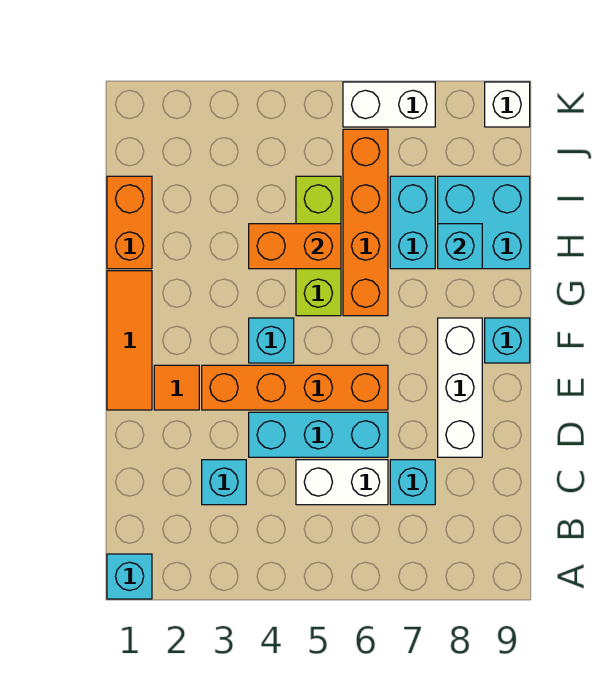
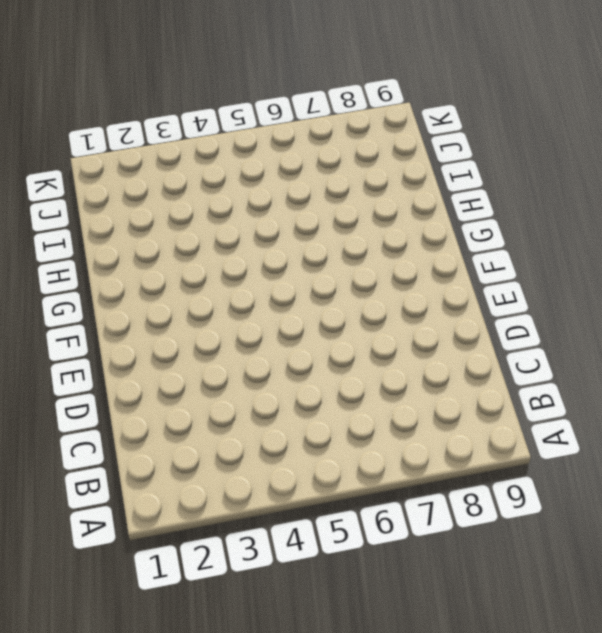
none -> cyan brick A1 level 1
none -> cyan brick C3 level 1
none -> white brick C5:C6 level 1

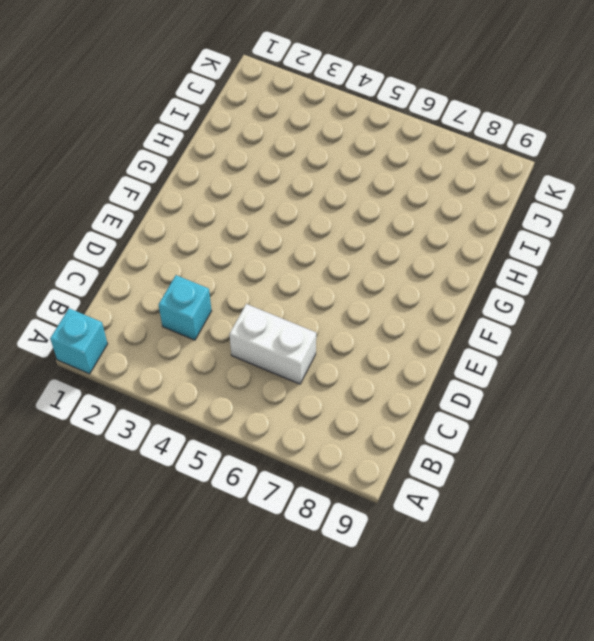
none -> cyan brick C7 level 1
none -> cyan brick D4:D6 level 1
none -> white brick D8:F8 level 1

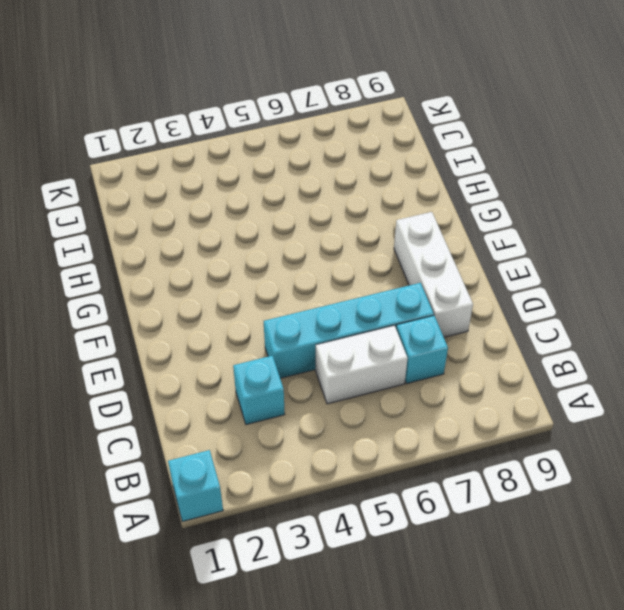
cyan brick D4:D7 level 1 -> cyan brick D4:D6 level 1
none -> orange tile E1:G1 level 1
none -> orange tile E2 level 1
none -> orange brick E3:E6 level 1

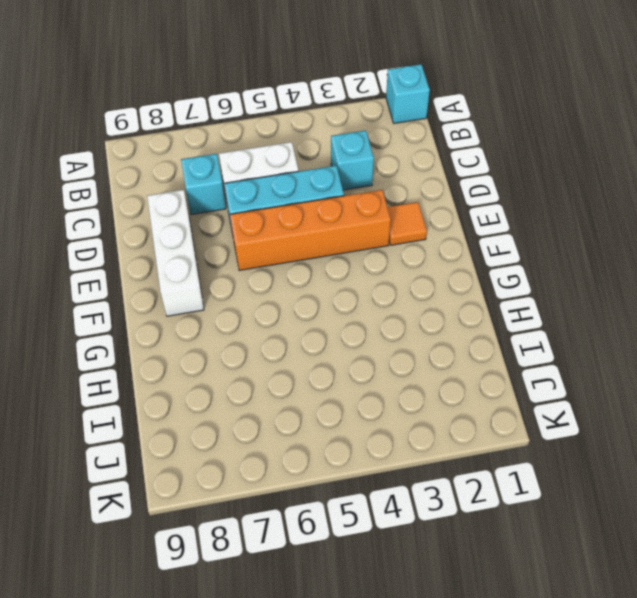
none -> orange tile E1:G1 level 1
none -> cyan brick F4 level 1
none -> cyan brick F9 level 1

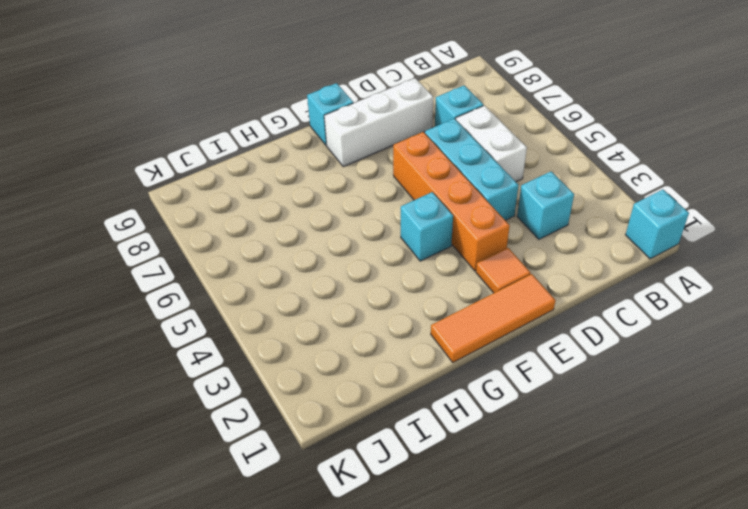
none -> lime brick G5:I5 level 1
none -> orange brick G6:J6 level 1
none -> orange brick H1:I1 level 1

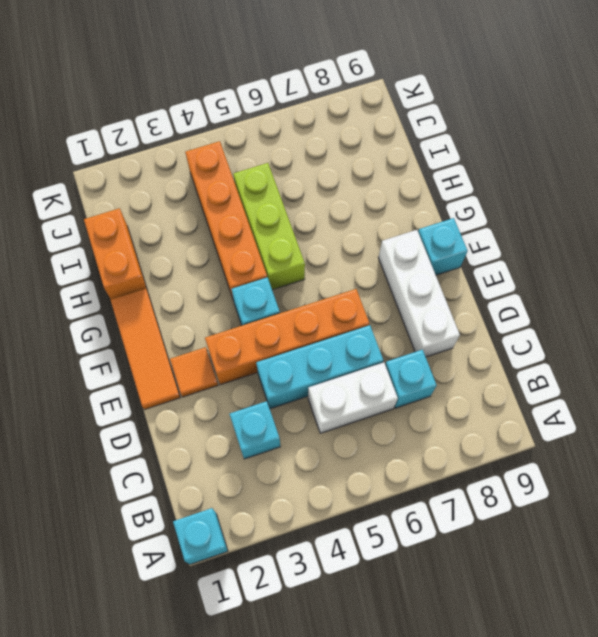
orange brick G4:J4 level 1 -> orange brick G6:J6 level 1
none -> cyan brick H7:I7 level 1
none -> cyan brick H8:I9 level 1
none -> white brick K6:K7 level 1

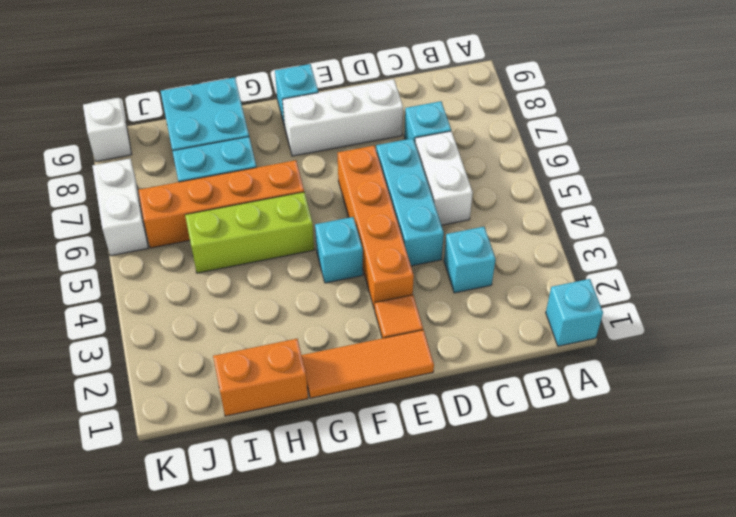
none -> orange brick H4:H5 level 2
none -> cyan brick H8 level 2

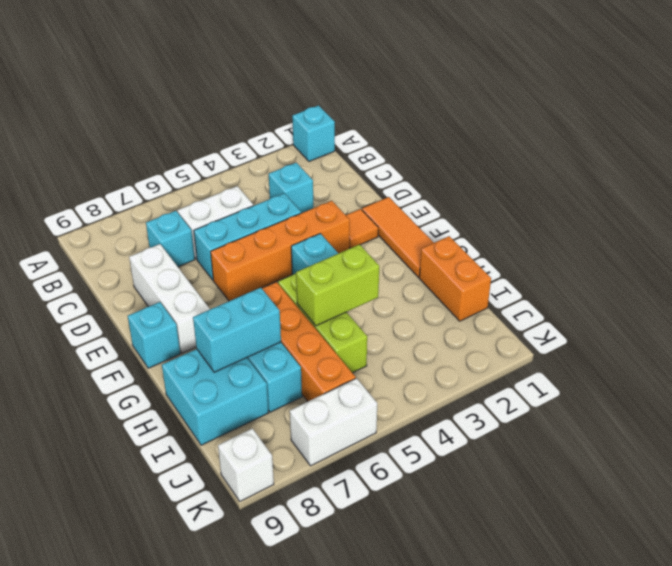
lime brick H4:H5 level 2 -> orange brick H4:H5 level 2
cyan brick H7:H8 level 2 -> cyan brick H8 level 2

